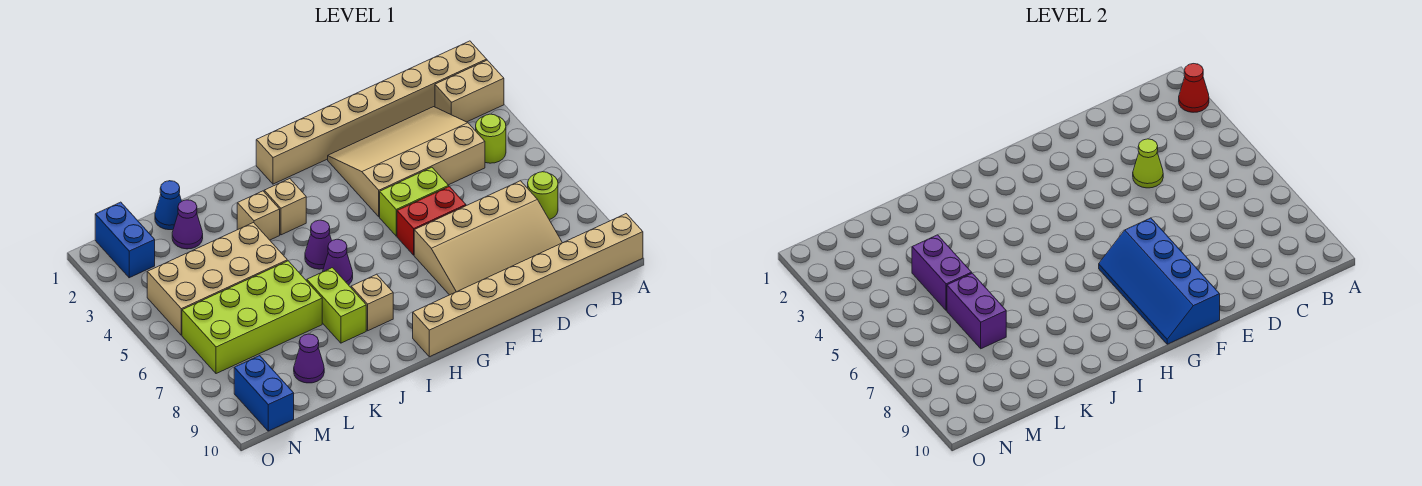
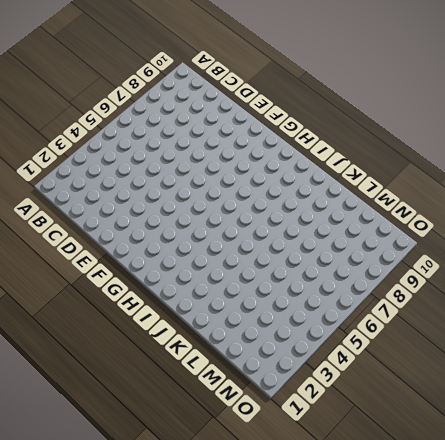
none -> tan brick A1:H1 level 1
none -> tan brick A2:B2 level 1
none -> tan brick A10:H10 level 1

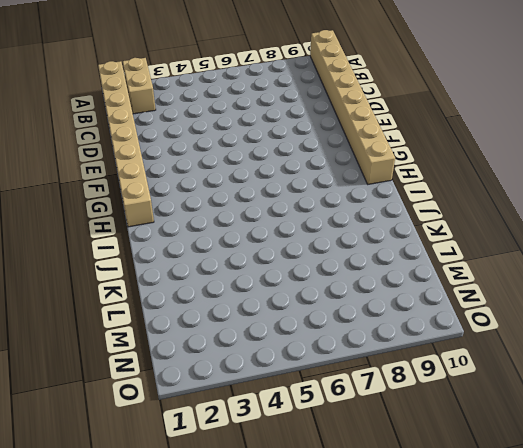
none -> lime round brick B4 level 1
none -> lime round brick B7 level 1
none -> tan slope C2:F4 level 1 top 4

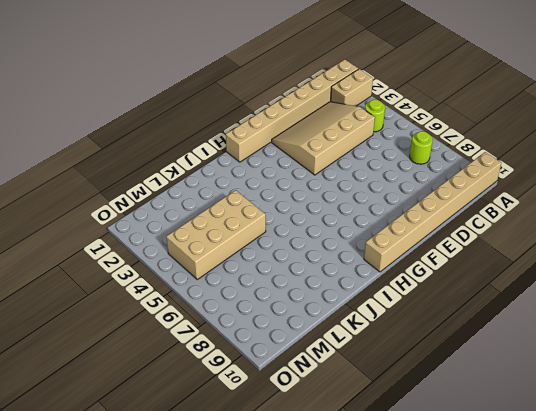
none -> tan slope C7:F9 level 1 top 7
none -> lime brick E5:F5 level 1
none -> red brick E6:F6 level 1

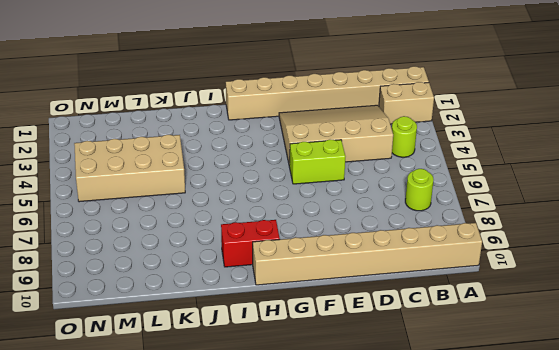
red brick H9:I9 level 1 -> red brick E6:F6 level 1
none -> tan slope C7:F9 level 1 top 7
none -> tan brick I3 level 1
none -> purple cone I5 level 1

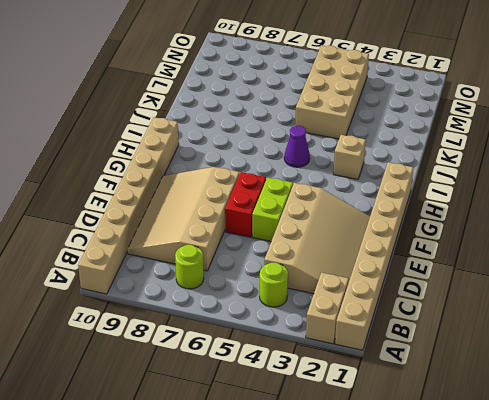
none -> purple cone I6 level 1
none -> tan brick I8 level 1
none -> tan brick J3 level 1

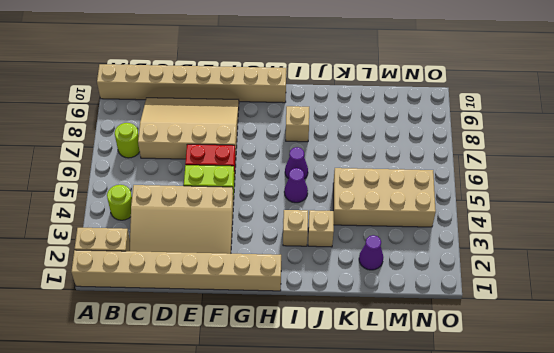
none -> lime brick J7:J8 level 1
none -> lime brick K6:N7 level 1
none -> blue cone L1 level 1

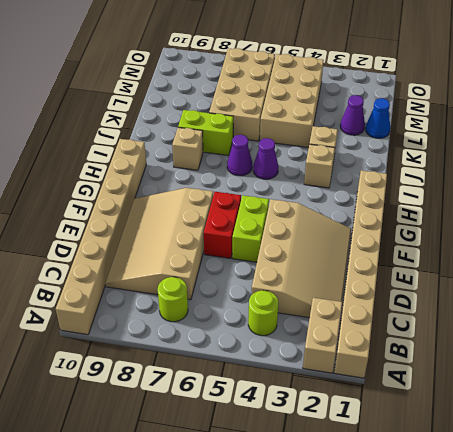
tan brick K6:N7 level 1 -> lime brick K6:N7 level 1
none -> purple cone L9 level 1
none -> blue brick N1:N2 level 1
none -> blue brick N9:N10 level 1

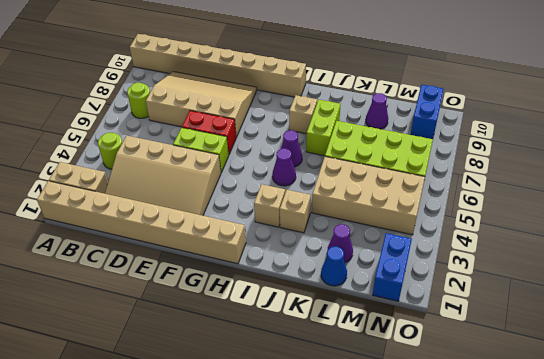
none -> red cone A2 level 2
none -> lime cone D4 level 2
none -> blue slope F7:G10 level 2 top F

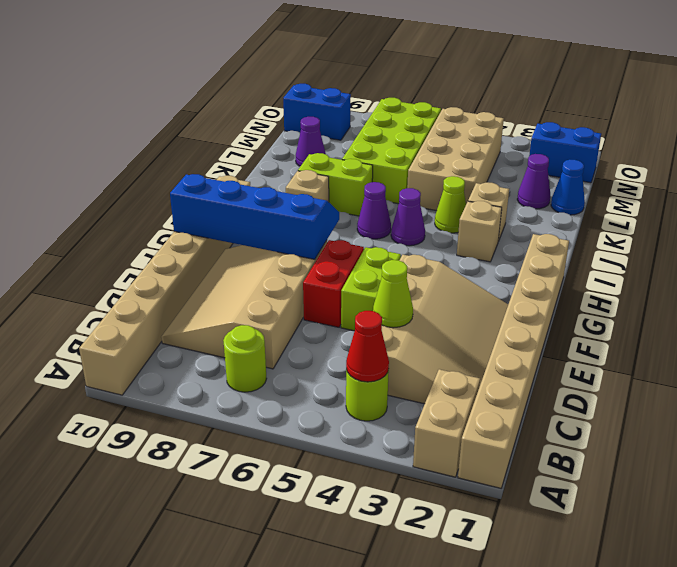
red cone B4 level 2 -> red cone A2 level 2
lime cone J4 level 1 -> none
none -> purple brick L4:L5 level 2
none -> purple brick L6:L7 level 2

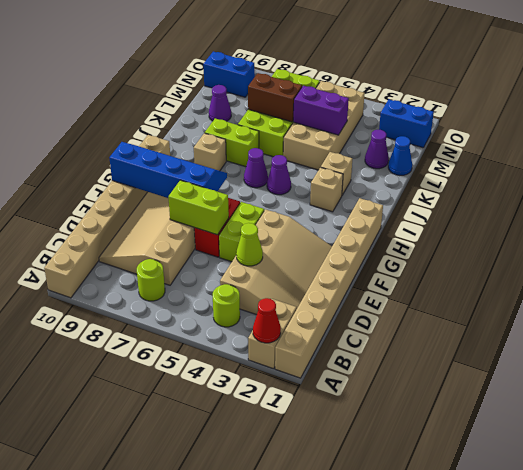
lime brick E6:E7 level 2 -> none
brown brick L6:L7 level 2 -> purple brick L6:L7 level 2

